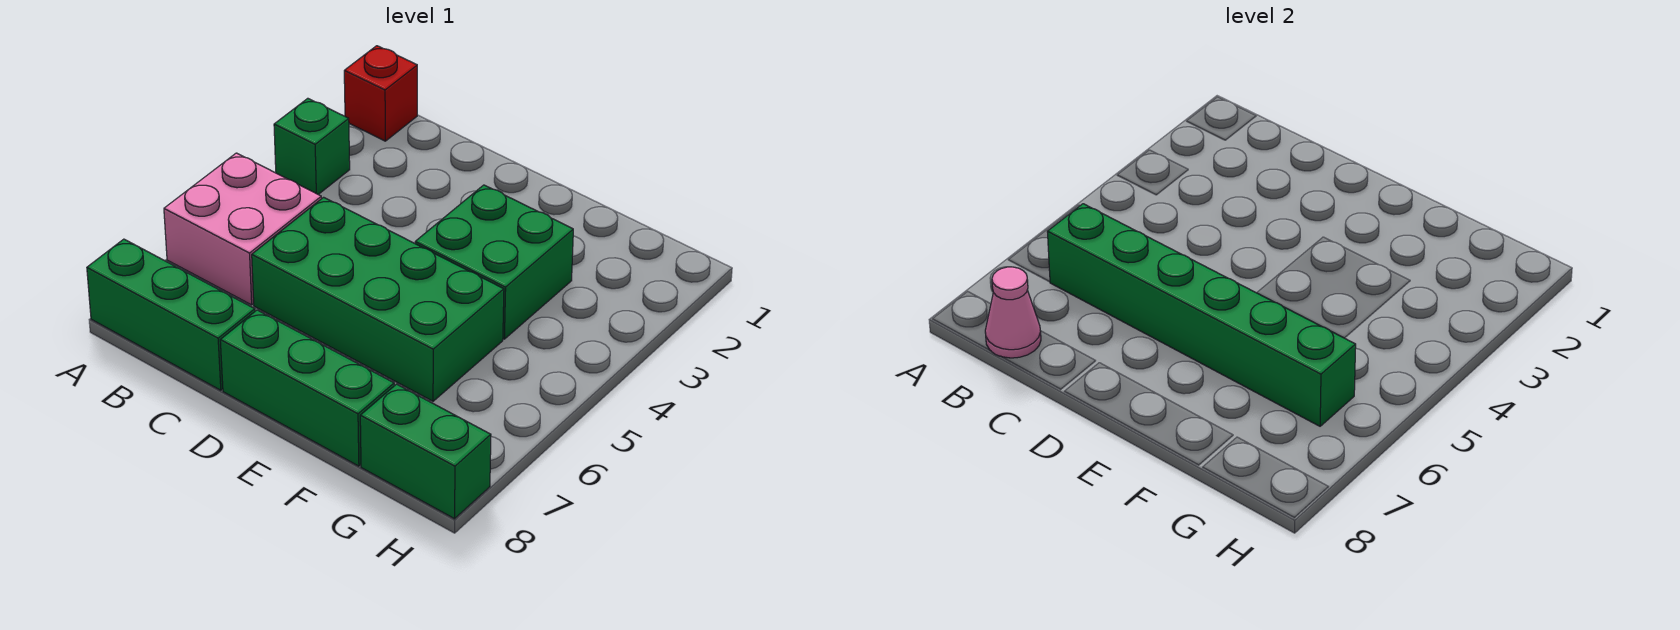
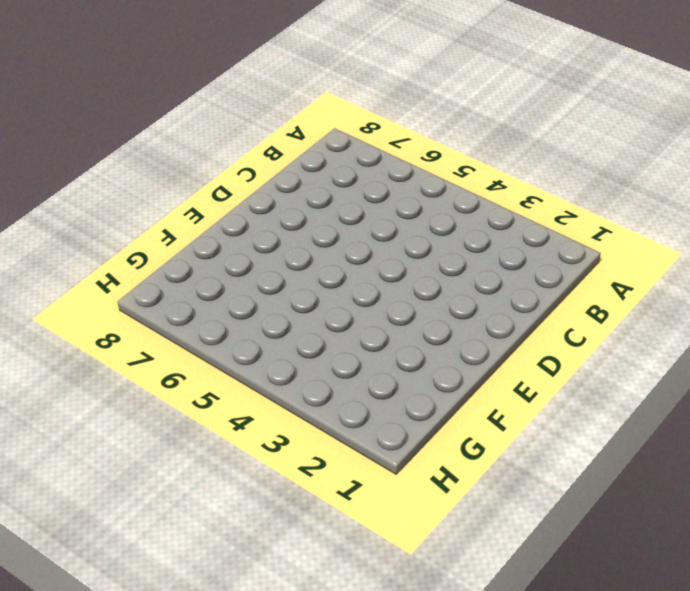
none -> red brick A1 level 1
none -> green brick A3 level 1

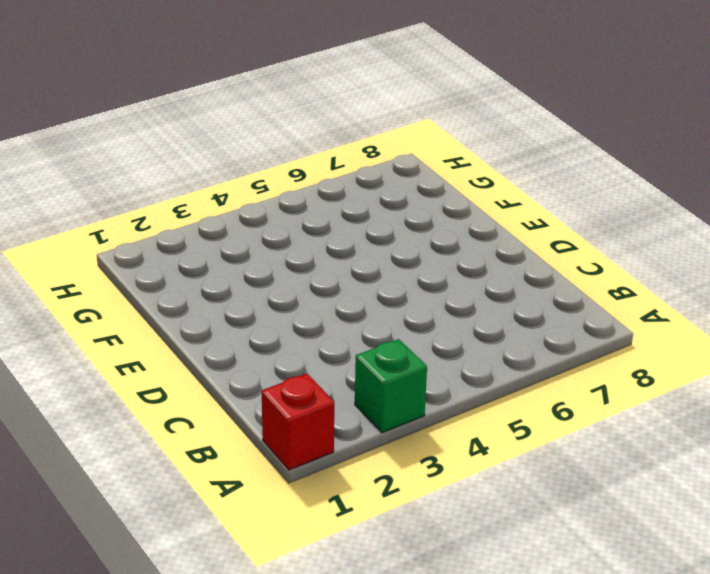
none -> pink brick A5:B6 level 1
none -> green brick A8:C8 level 1

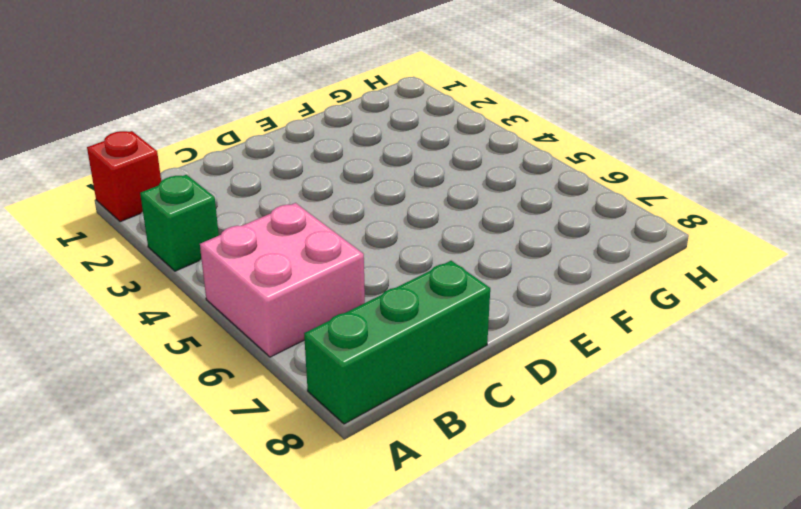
none -> green brick C5:F6 level 1
none -> green brick D8:F8 level 1

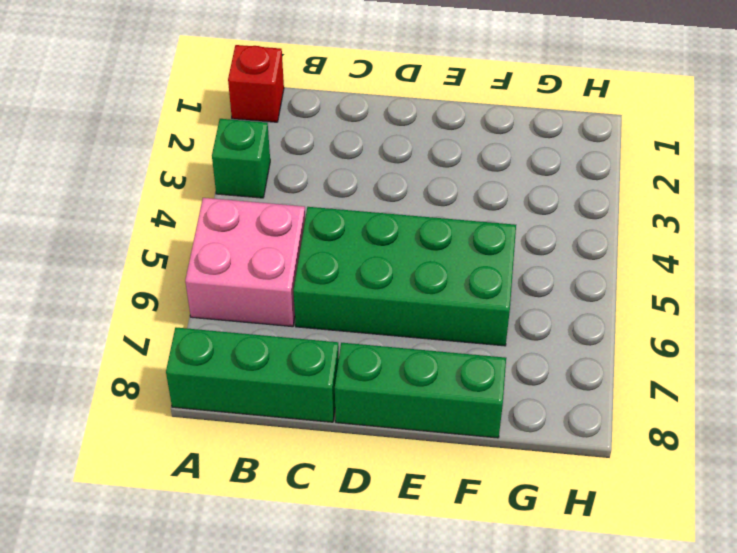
none -> green brick E3:F4 level 1
none -> green brick G8:H8 level 1

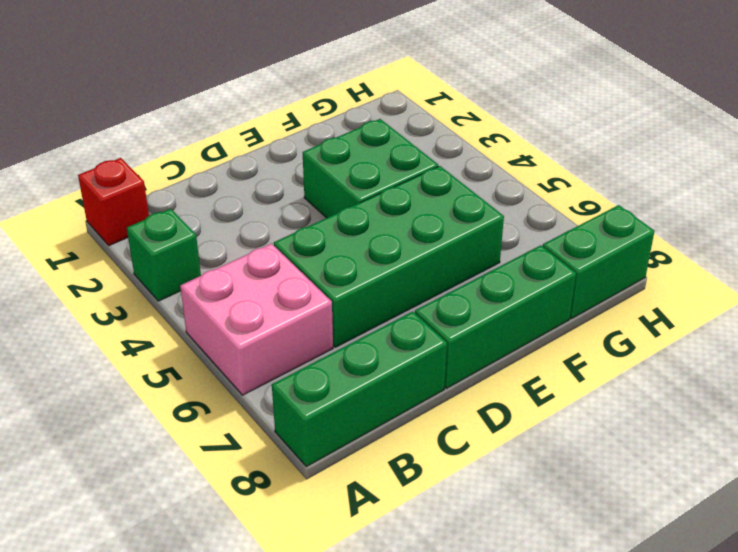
none -> green brick B6:G6 level 2
none -> pink cone B8 level 2

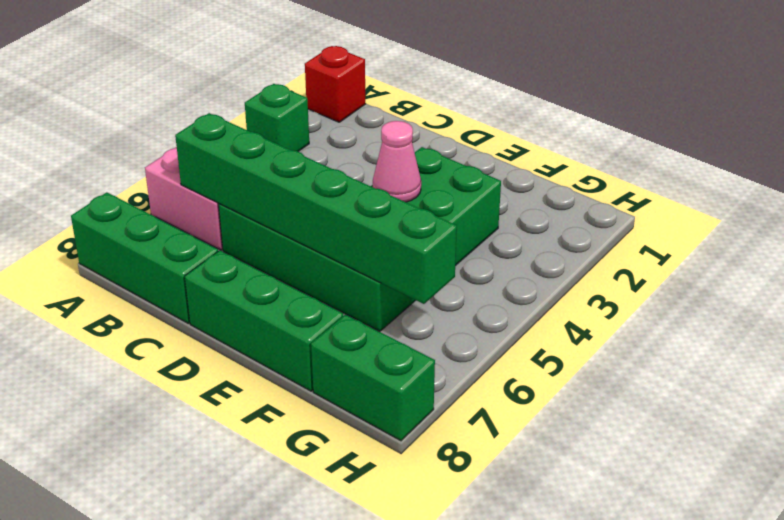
pink cone E4 level 2 -> pink cone B8 level 2

